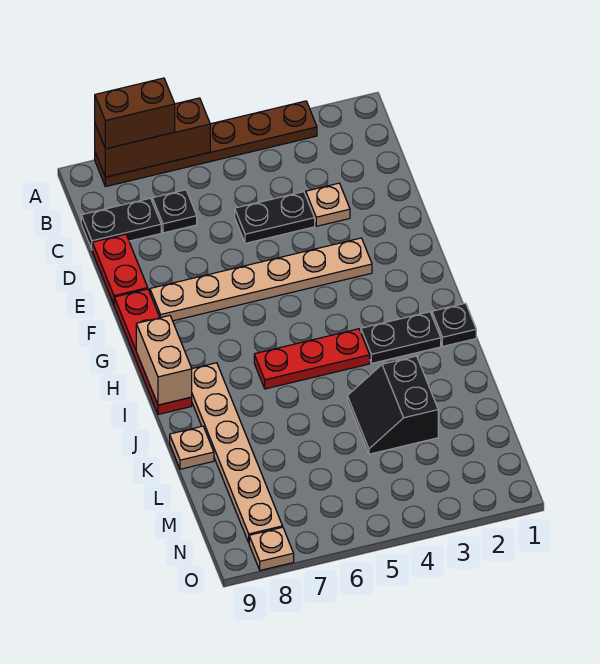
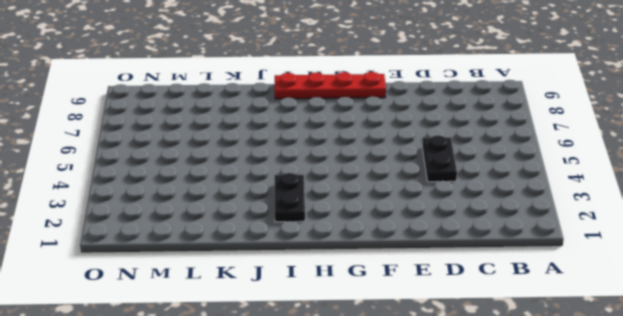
none -> brown plate A3:A8 level 1
none -> black plate C7 level 1
none -> black plate C8:C9 level 1

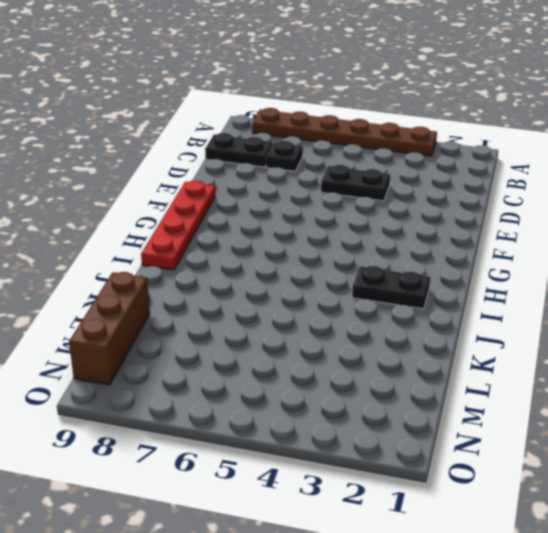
brown brick L9:N9 level 1 -> brown brick A6:A8 level 2
none -> tan plate D3 level 1
none -> red plate D9:E9 level 1
none -> tan plate F3:F8 level 1

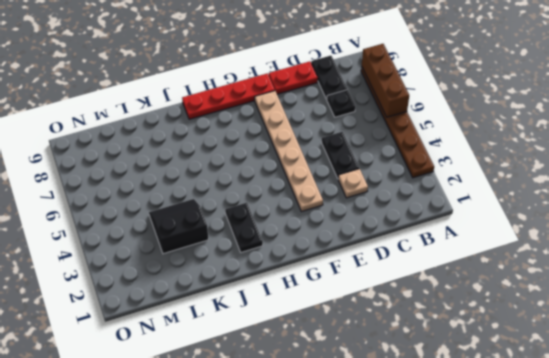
none -> black plate I1 level 1
none -> red plate I4:I6 level 1
none -> tan plate I8:N8 level 1

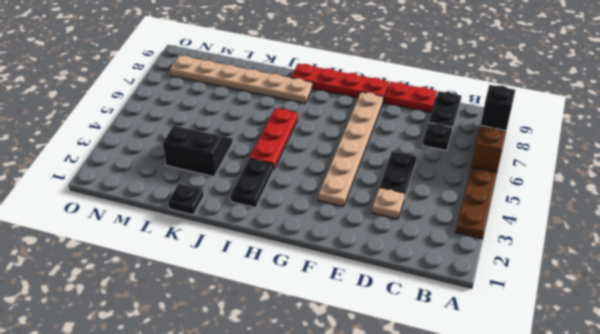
black brick A7 level 3 -> brown brick A7:A8 level 3
black plate K1 level 1 -> black plate I1 level 1
none -> tan plate K9 level 1
none -> tan plate O8 level 1
none -> tan brick H9:I9 level 2

